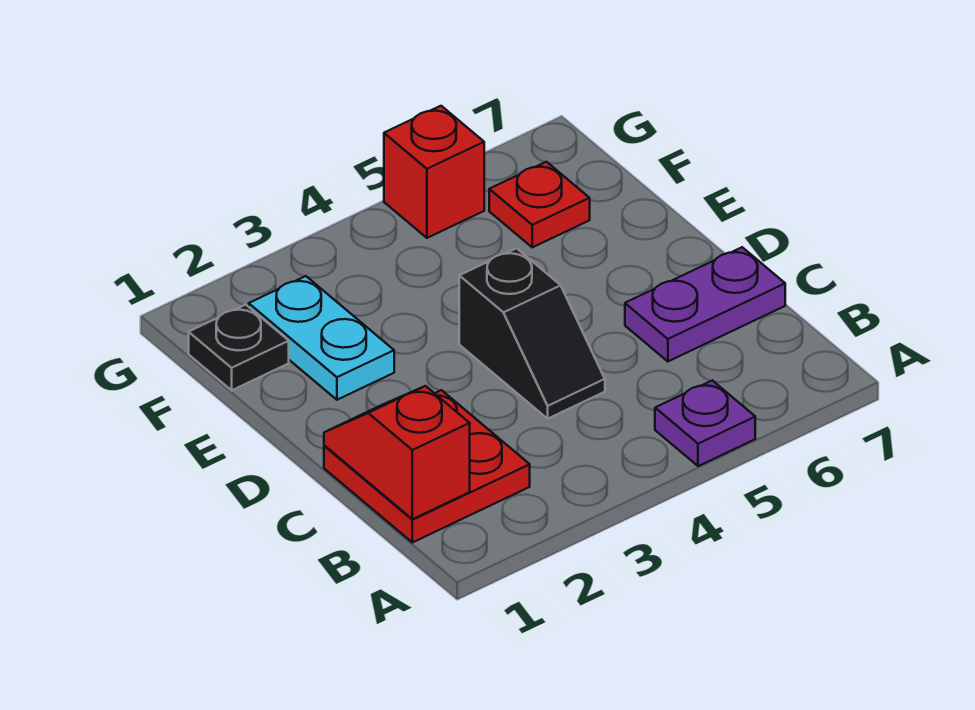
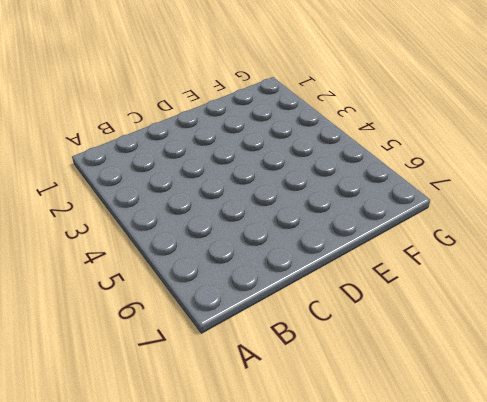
none -> purple plate A5 level 1
none -> red plate B1:C2 level 1

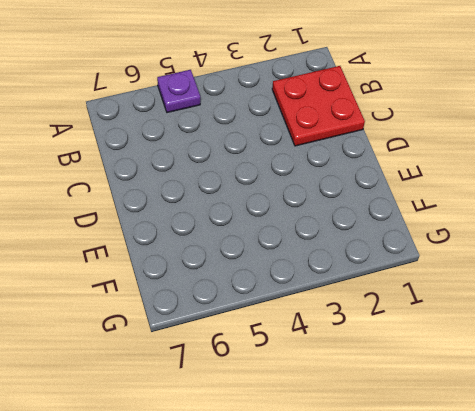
none -> black slope C4:D4 level 1 top D
none -> purple plate C6:C7 level 1

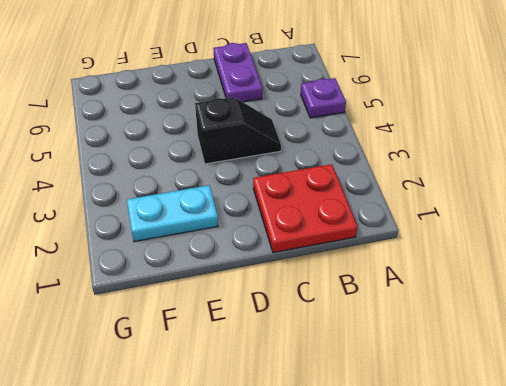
none -> black plate F1 level 1
none -> red plate F6 level 1

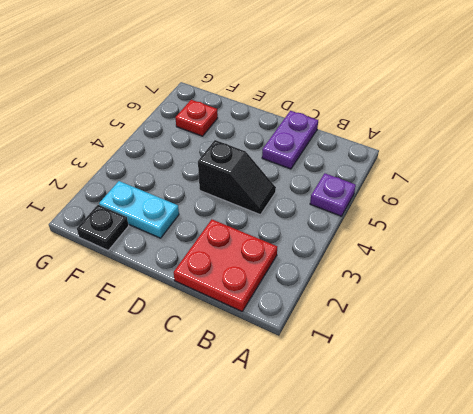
none -> red brick G5 level 1
none -> red slope B1:C1 level 2 top B

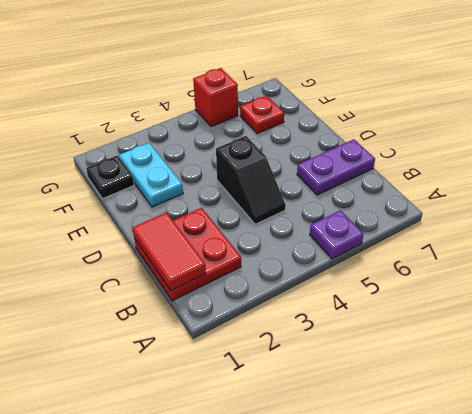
red tile B1:C1 level 2 -> red slope B1:C1 level 2 top B

